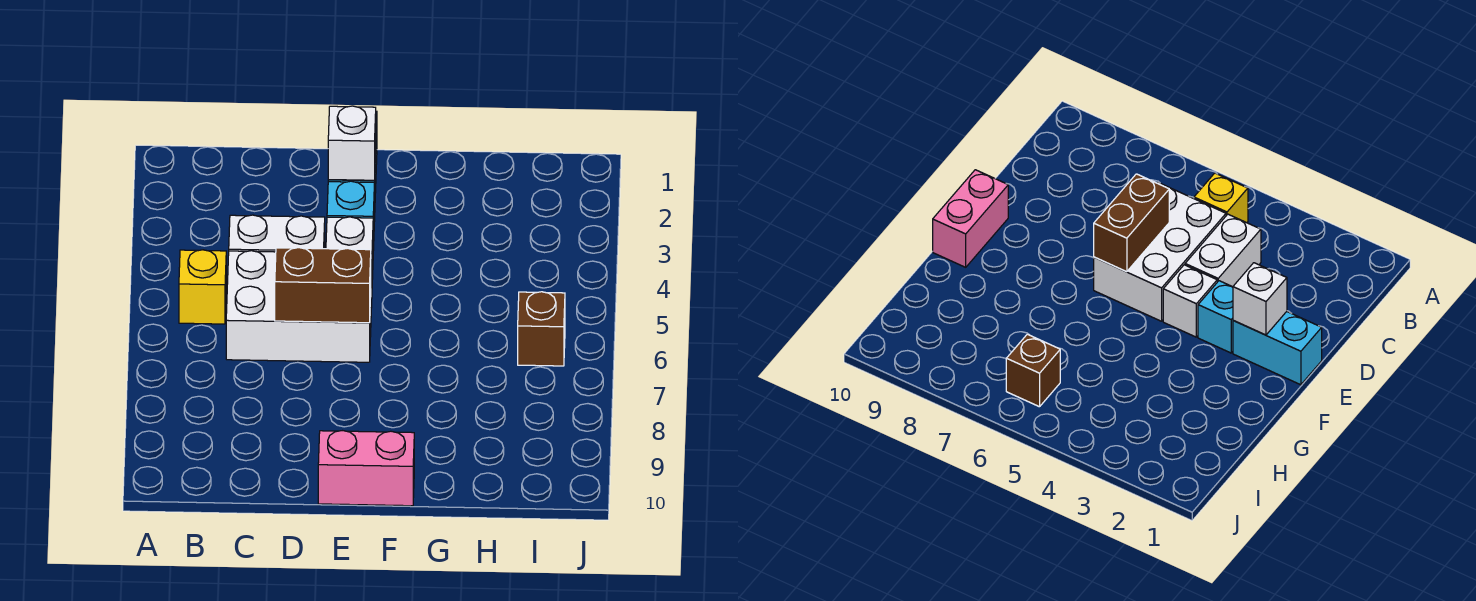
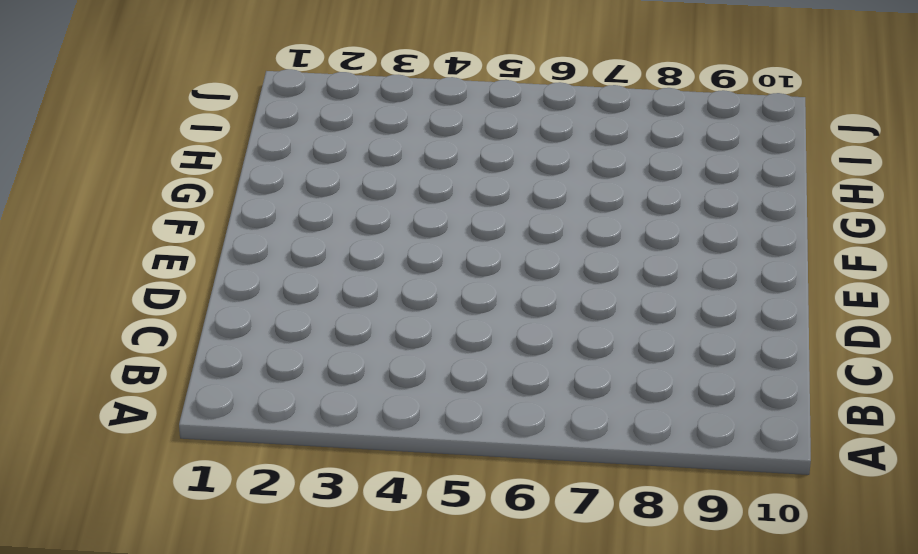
none -> yellow brick B5 level 1
none -> white brick C4:D4 level 1

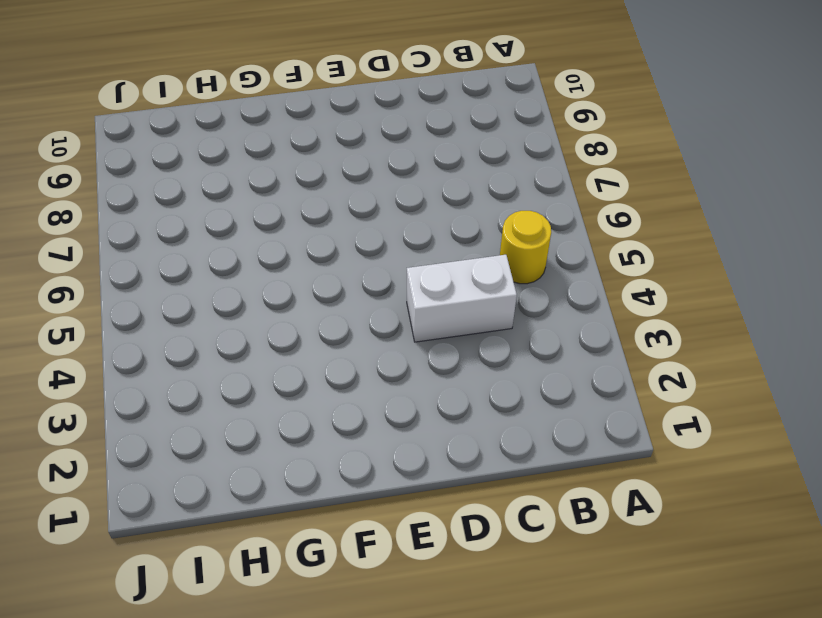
yellow round brick B5 level 1 -> yellow brick B5 level 1
none -> white brick C5:E6 level 1
none -> cyan brick E1:E2 level 1

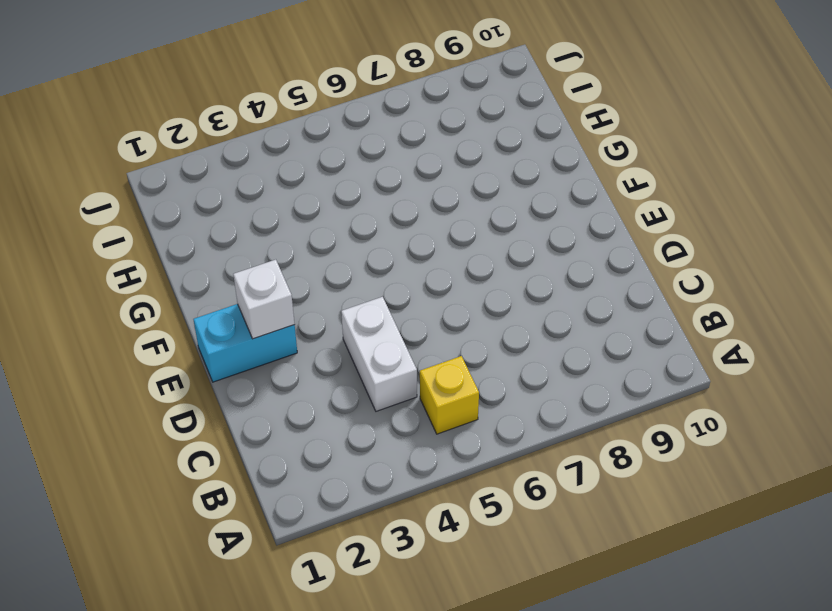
none -> white brick C5:E6 level 1
none -> cyan brick E3 level 1

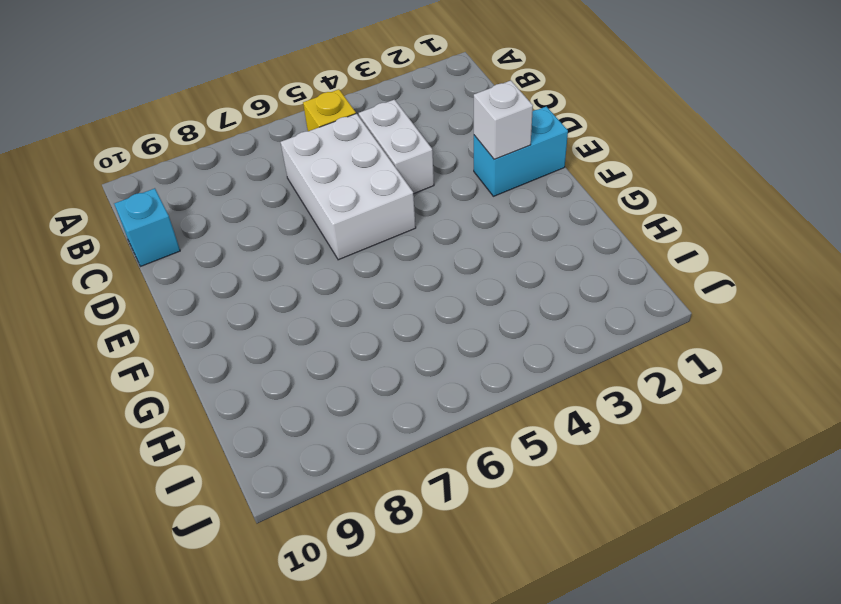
cyan brick C10 level 1 -> cyan brick E3 level 1
none -> white brick E4 level 1
none -> pink brick E10:F10 level 1

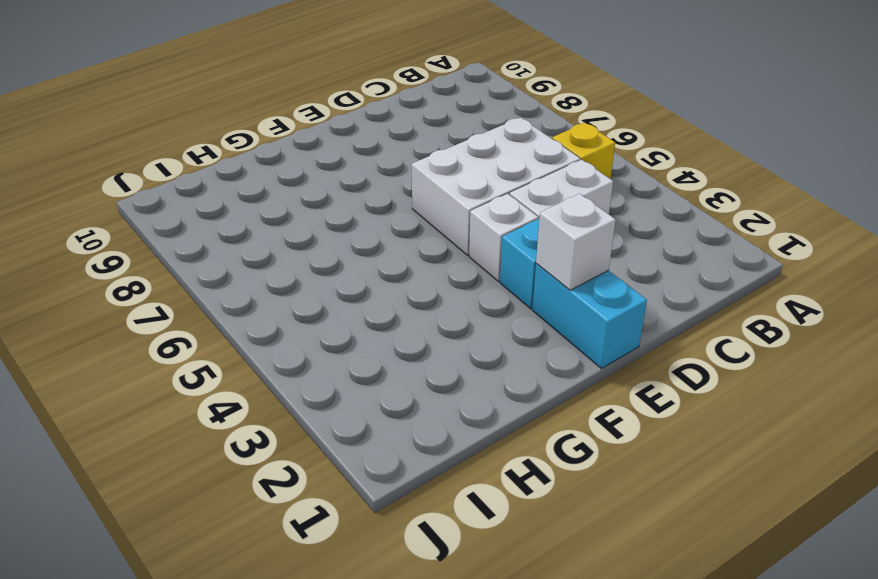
none -> pink brick E10:F10 level 1
none -> brown brick I6 level 1

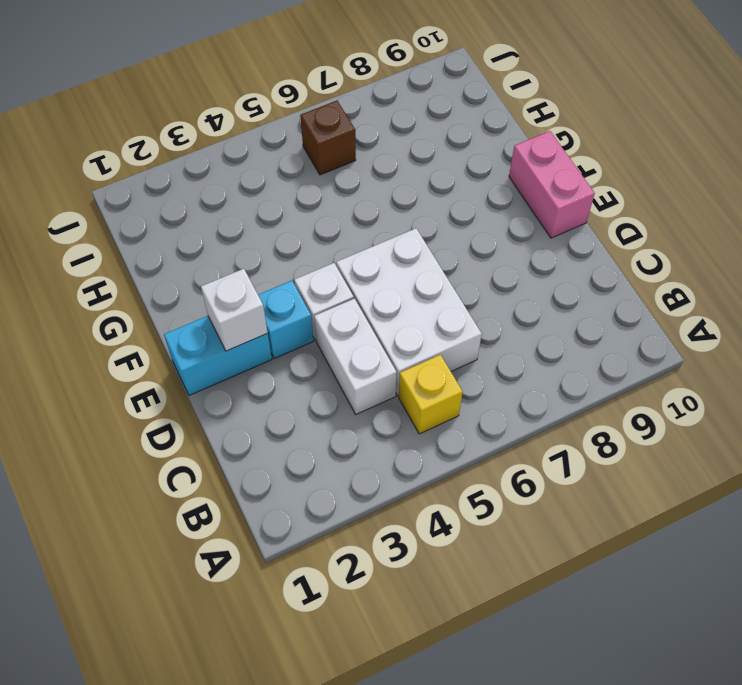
none -> brown brick D6:E6 level 2

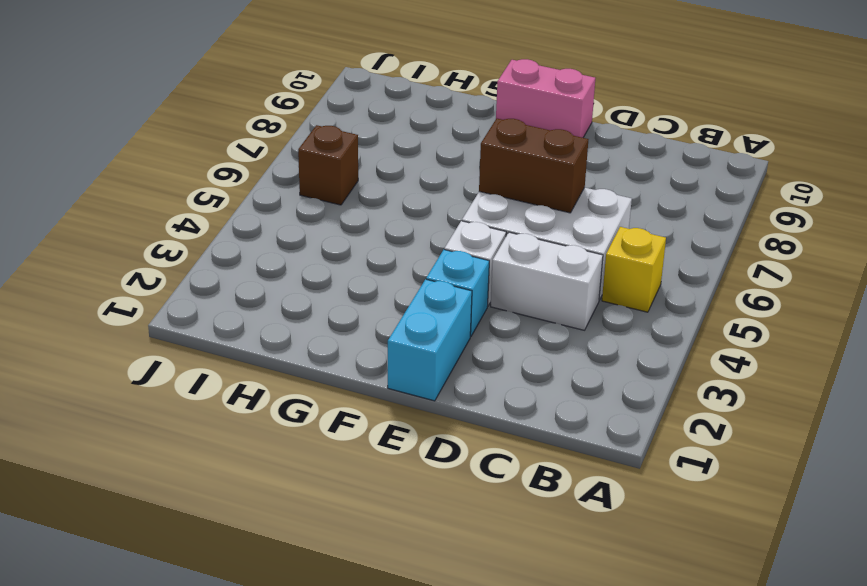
none -> white brick E2 level 2

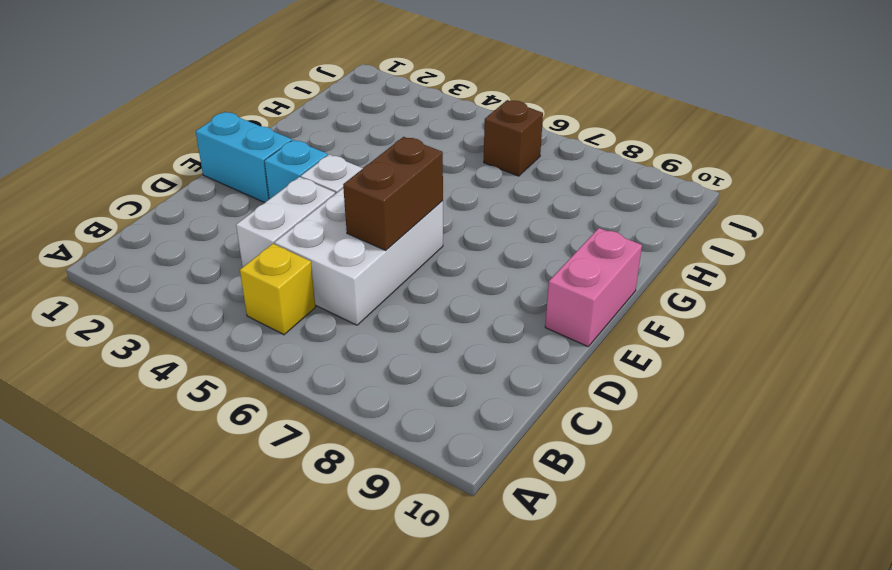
none -> white brick E2 level 2

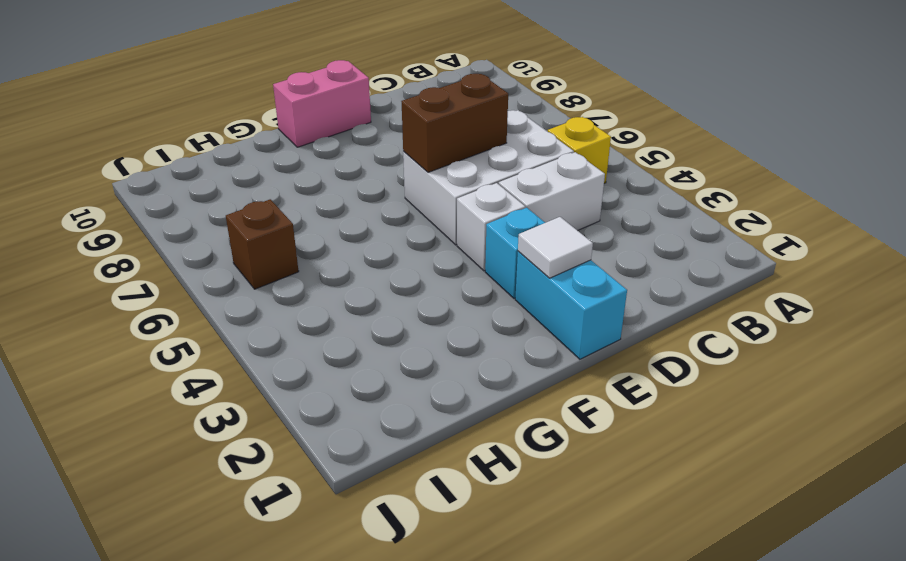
white tile E2 level 2 -> white brick E2 level 2

